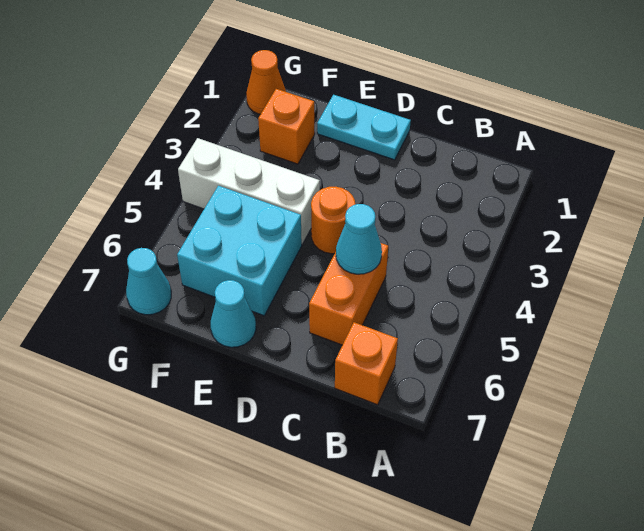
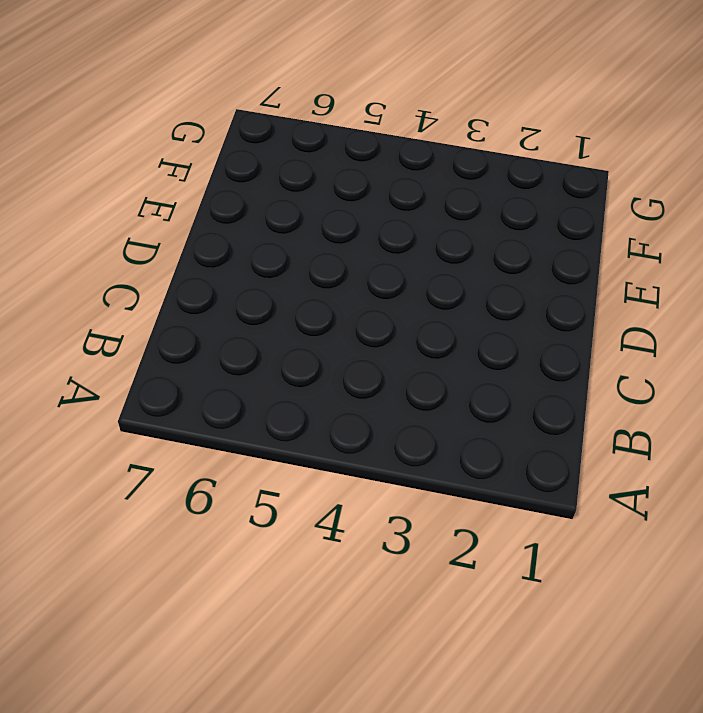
none -> orange brick B7 level 1
none -> orange brick C5:C6 level 1

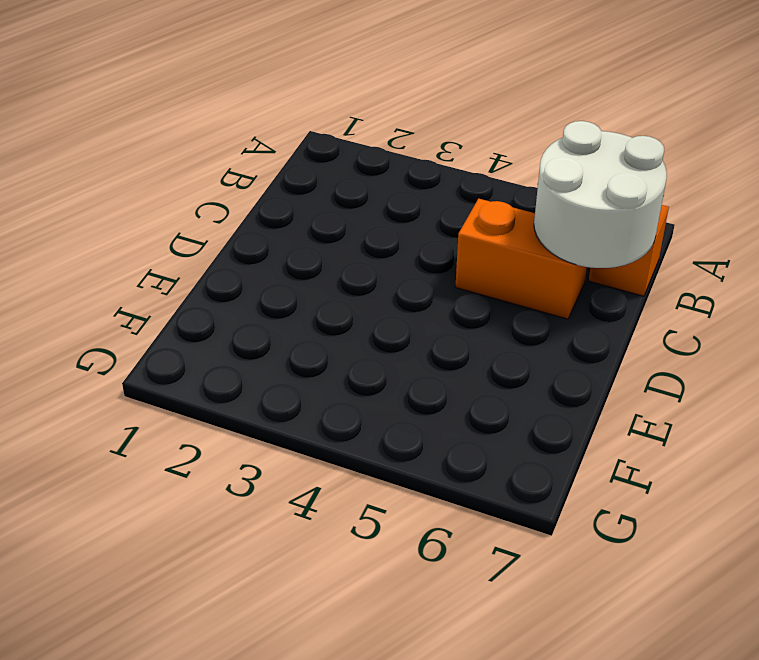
white round brick B6:C7 level 2 -> none
none -> cyan plate D1:E1 level 1
none -> orange round brick D4 level 1

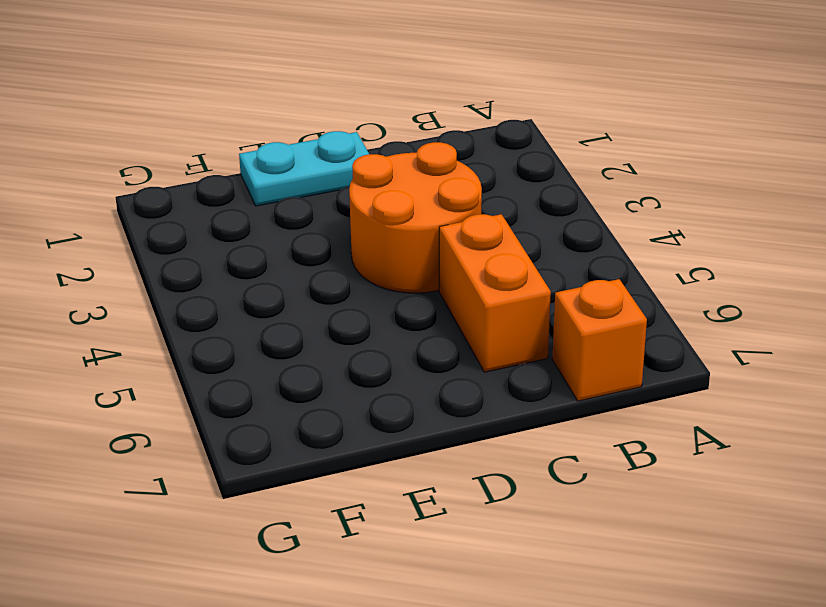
orange round brick C3:D4 level 1 -> orange round brick D4 level 1
none -> white brick E4:G4 level 1
none -> cyan brick E5:F6 level 1

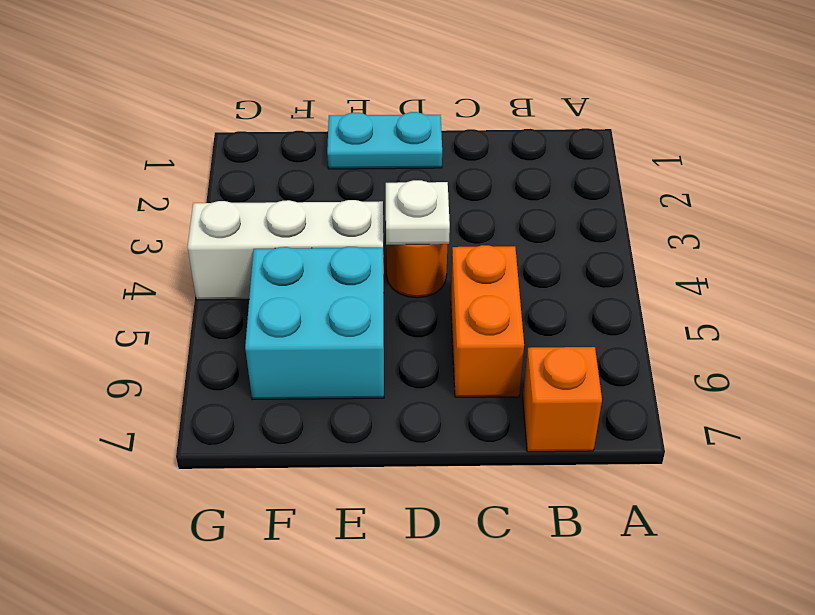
white plate D4 level 2 -> none
none -> cyan cone E7 level 1
none -> orange brick F2 level 1

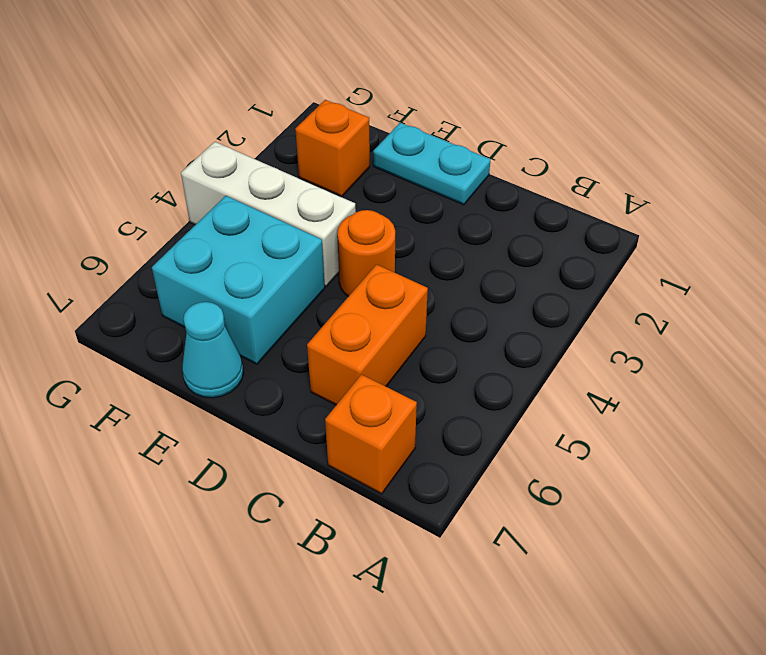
none -> orange cone G1 level 1
none -> cyan cone G7 level 1

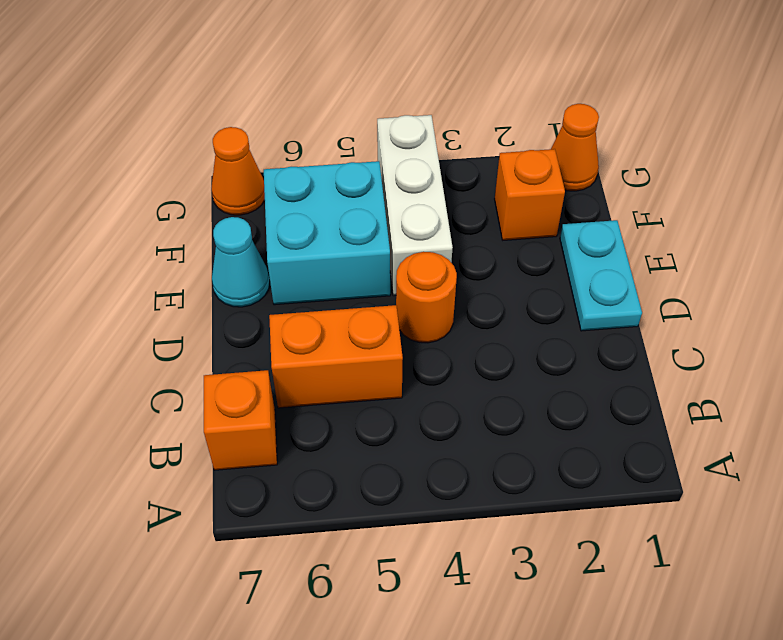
orange cone G7 level 1 -> cyan cone G7 level 1
none -> cyan cone C5 level 2

